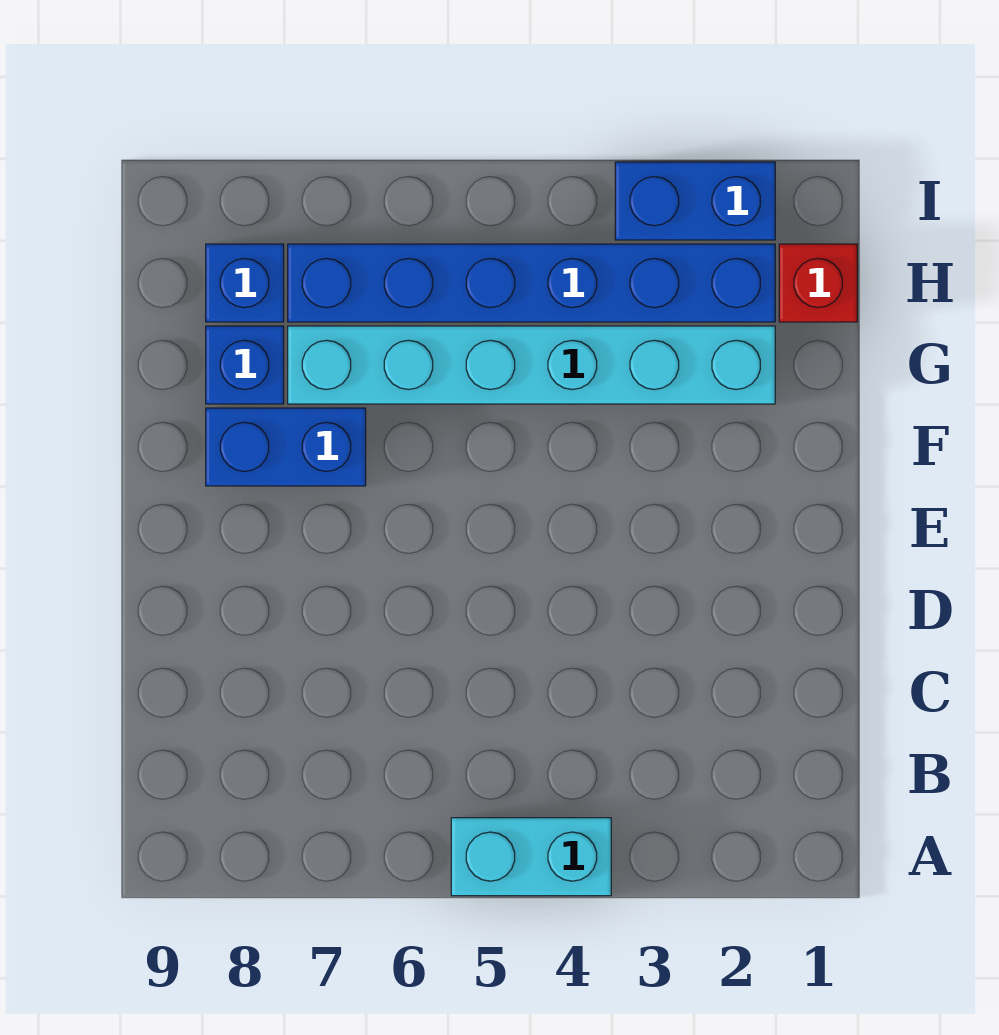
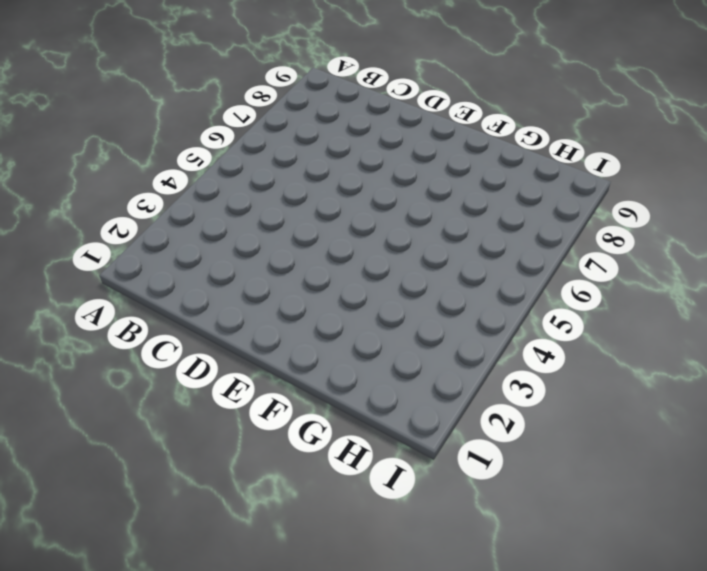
none -> cyan brick A4:A5 level 1
none -> blue brick F7:F8 level 1

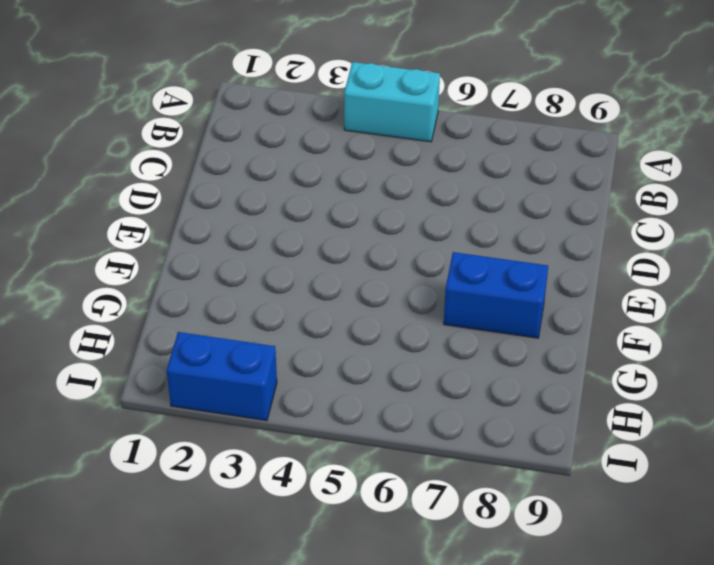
none -> cyan brick G2:G7 level 1
none -> blue brick G8 level 1

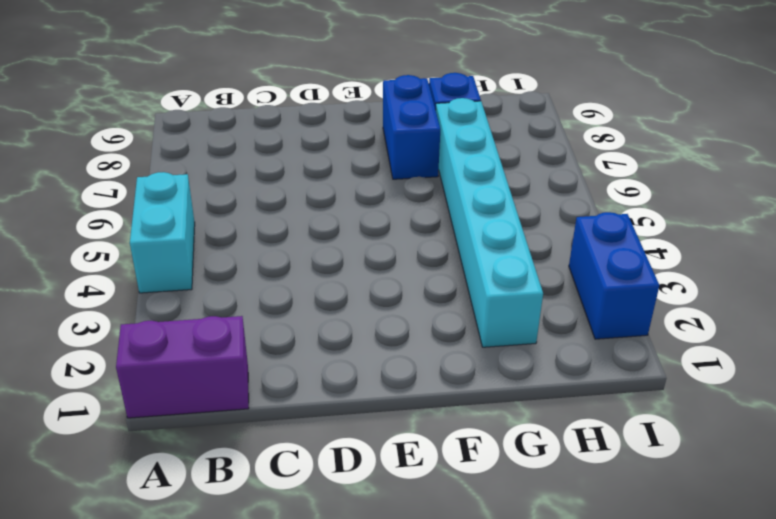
purple brick A1:B1 level 1 -> none
none -> red brick H1 level 1
none -> blue brick H2:H7 level 1

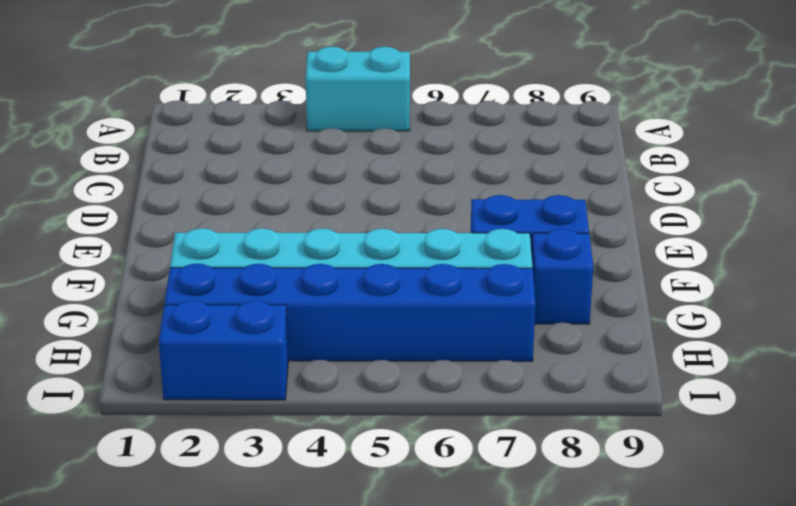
none -> red brick H1 level 1
none -> blue brick H8 level 1

